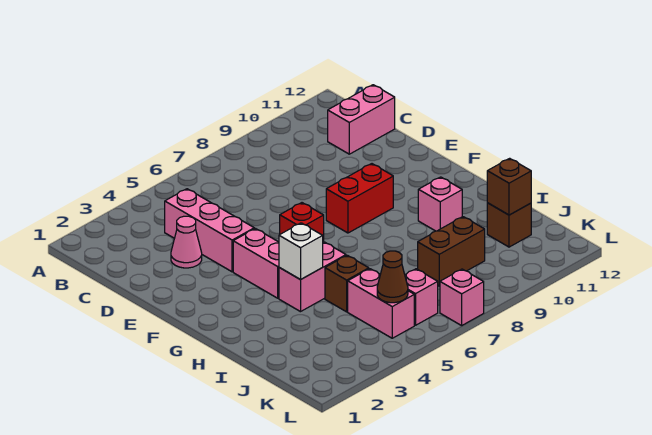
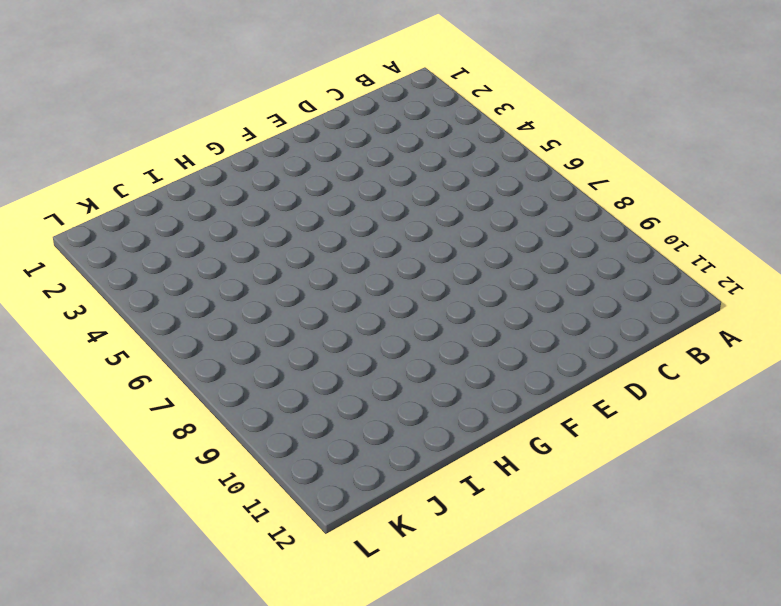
none -> pink brick C4:E4 level 1
none -> pink brick C11:C12 level 1
none -> pink cone D3 level 1

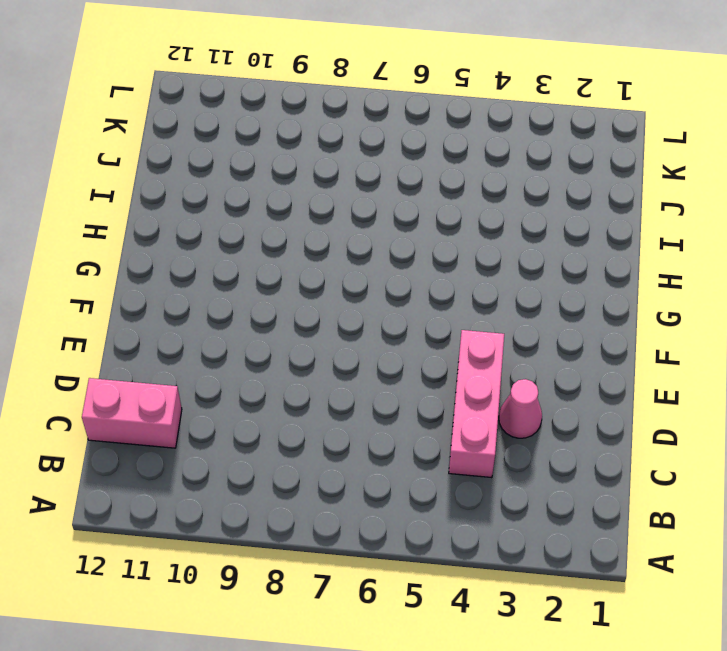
none -> pink brick F4:G4 level 1
none -> red brick F6 level 1
none -> red brick F8:F9 level 1

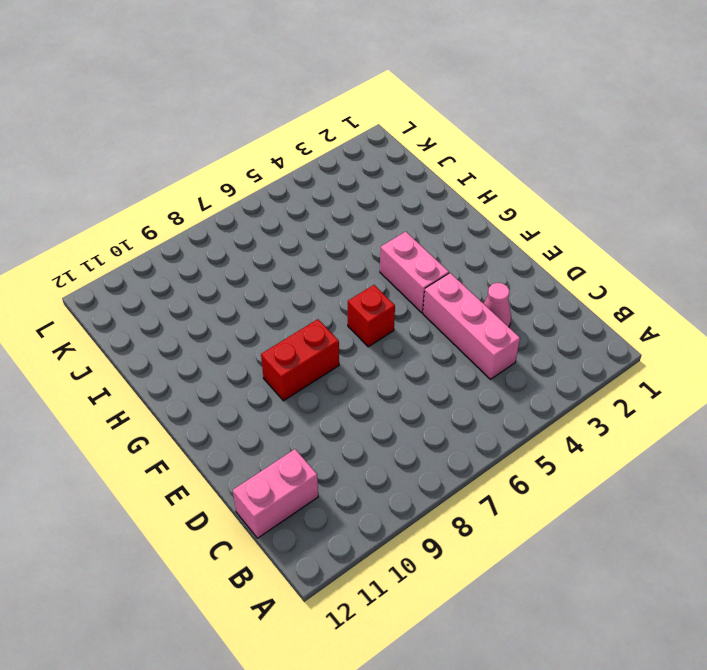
none -> pink brick H4:H5 level 1
none -> pink brick H10 level 1
none -> brown brick I5 level 1

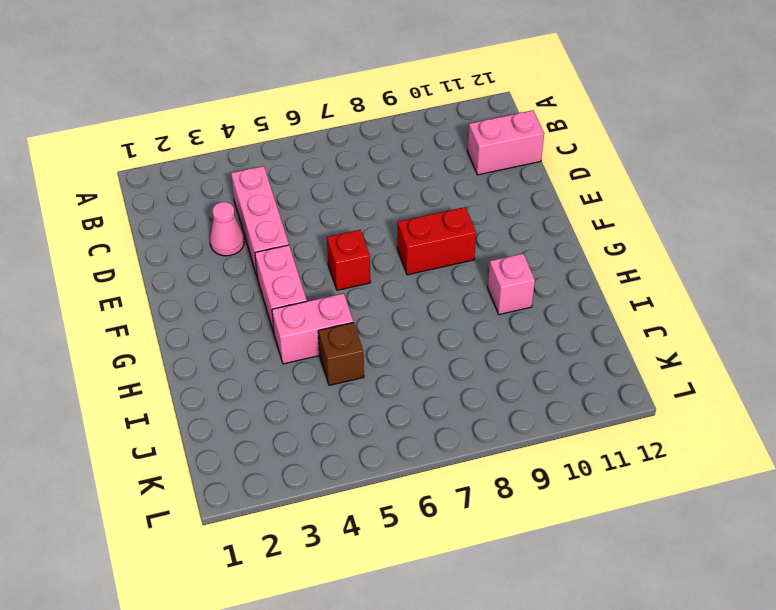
none -> pink brick J5:K5 level 1
none -> brown brick J8:J9 level 1
none -> brown brick J11 level 1

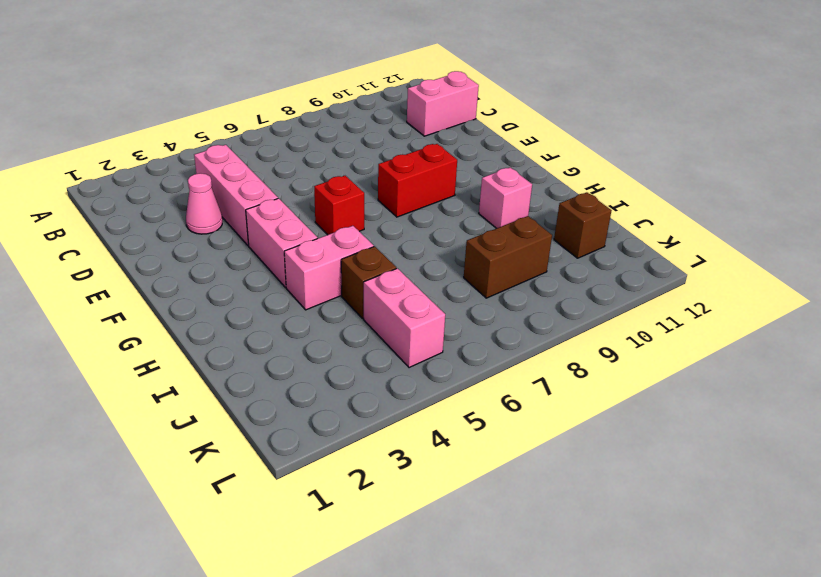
none -> pink brick K6 level 1
none -> pink brick L7 level 1
none -> white brick H4 level 2

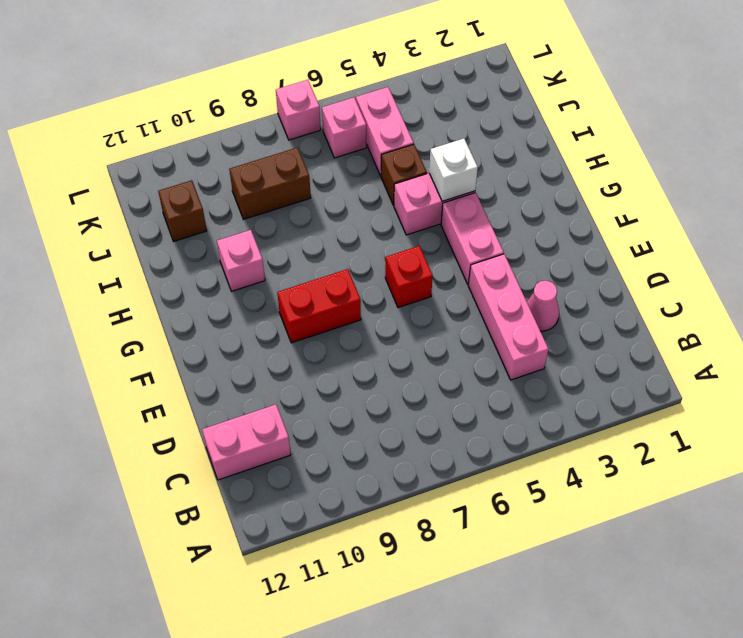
none -> brown brick J11 level 2
none -> brown cone K5 level 2

